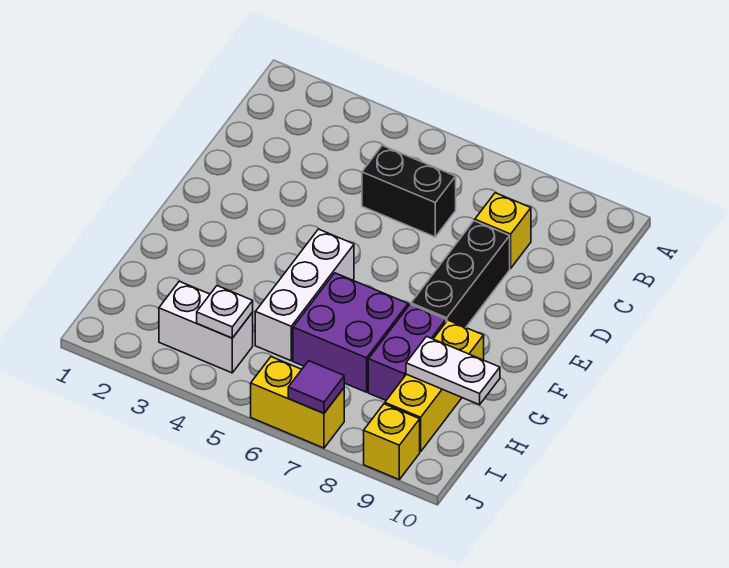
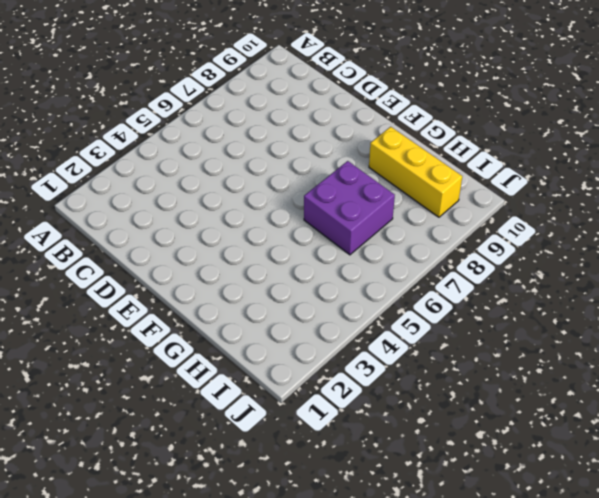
none -> black brick C5:C6 level 1
none -> yellow brick C8 level 1
none -> black brick D8:F8 level 1

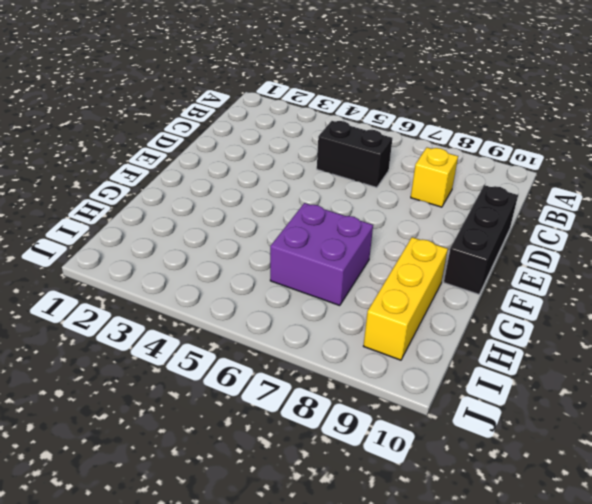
black brick D10:F10 level 1 -> black brick D8:F8 level 1
none -> white brick F5:H5 level 1
none -> purple brick G8:H8 level 1
none -> white brick I3:I4 level 1

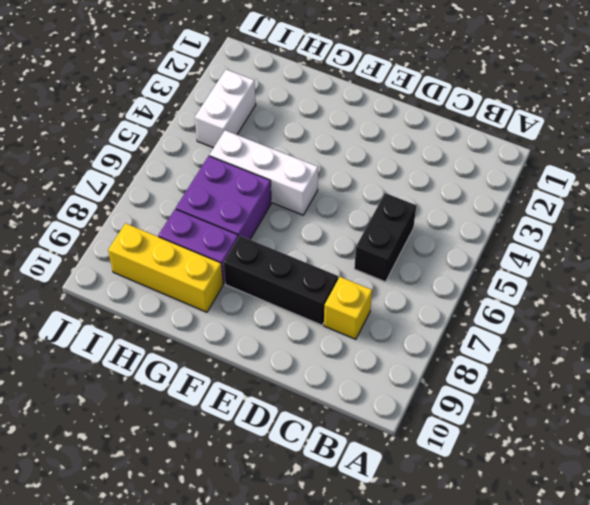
none -> yellow brick J6:J7 level 1
none -> yellow brick J9 level 1
none -> white plate H9:H10 level 2

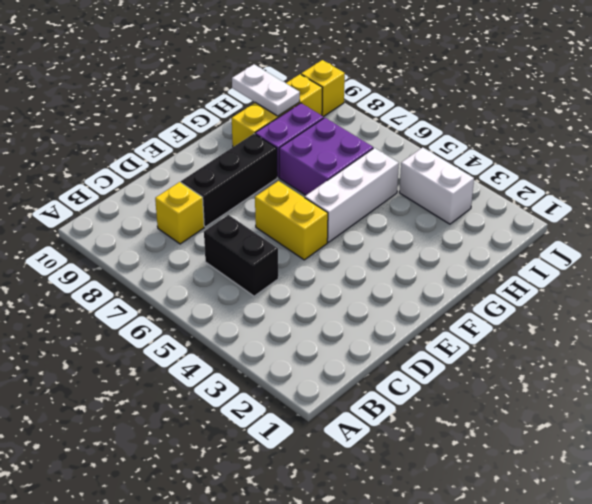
yellow brick E5:E6 level 1 -> yellow brick J6:J7 level 1
none -> white plate I4 level 2
none -> purple tile J7 level 2

